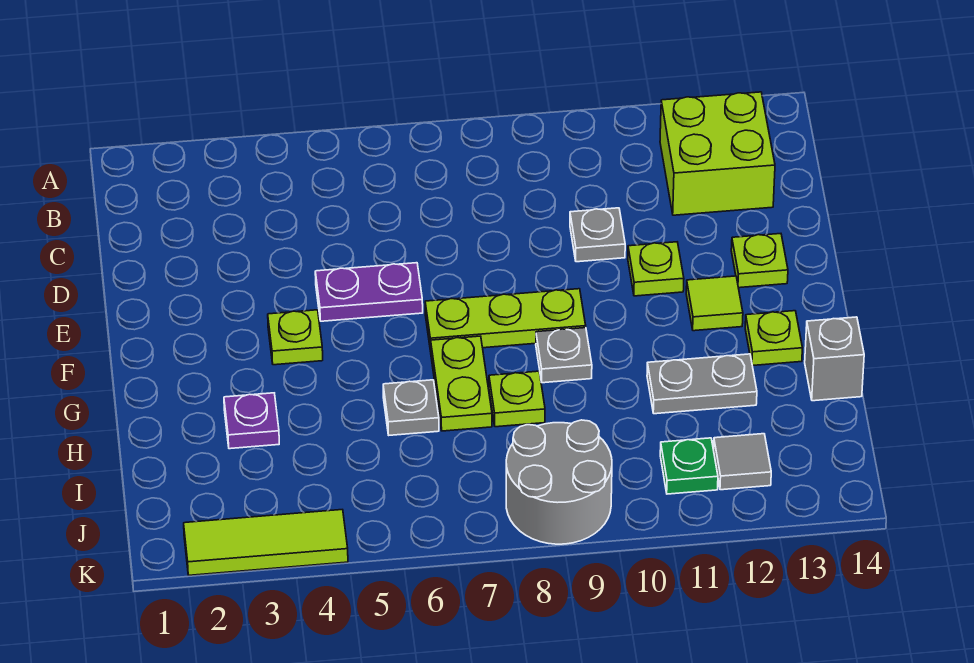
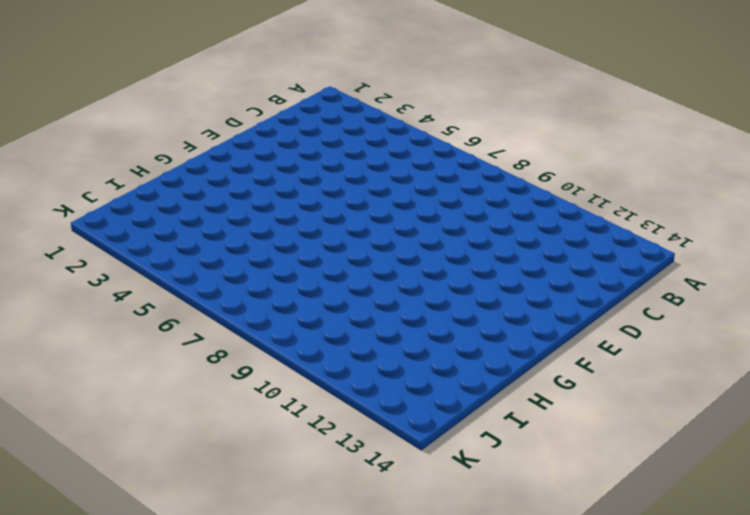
none -> lime brick B12:C13 level 1
none -> grey plate D10 level 1
none -> purple plate E5:E6 level 1

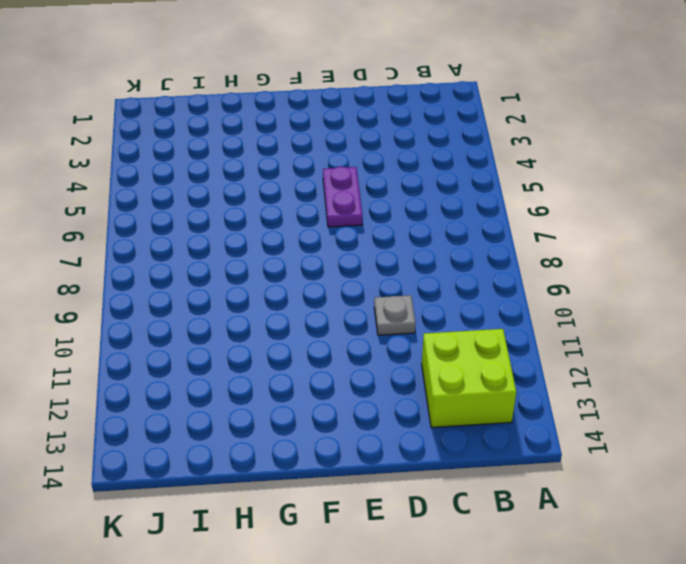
none -> lime plate E11 level 1
none -> lime plate E13 level 1
none -> lime plate F4 level 1

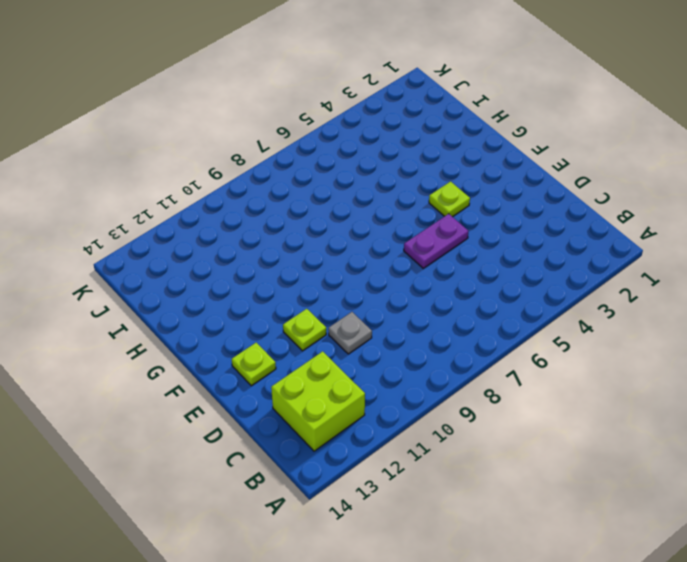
none -> lime plate F7:F9 level 1
none -> lime tile F12 level 1
none -> lime plate G7:H7 level 1

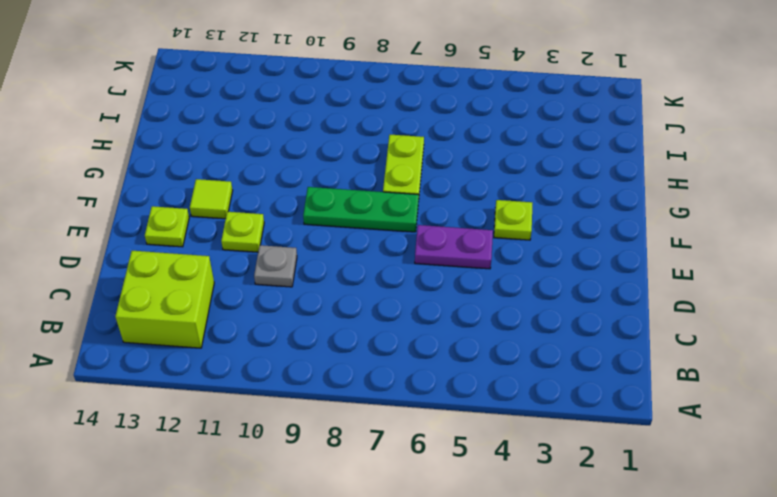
green plate F7:F9 level 1 -> lime plate F7:F9 level 1
none -> grey plate G9 level 1
none -> lime plate G13 level 1
none -> purple plate H3 level 1

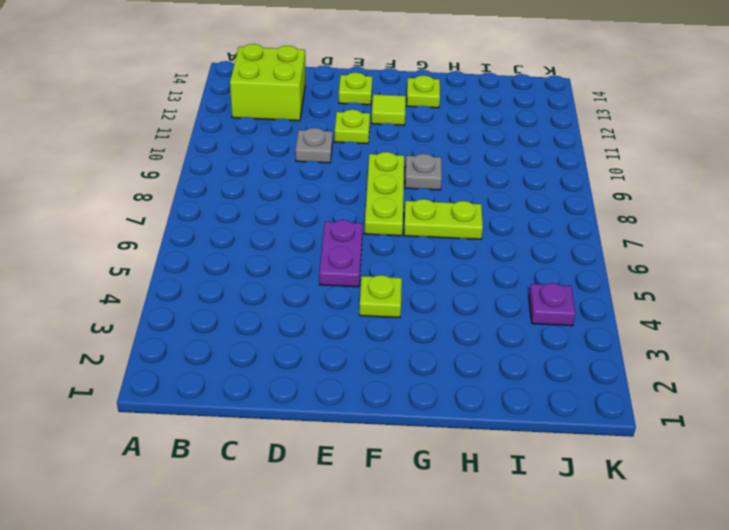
purple plate J4 level 1 -> purple plate H3 level 1
none -> grey plate H6 level 1
none -> lime plate H8 level 1
none -> grey plate H11:H12 level 1

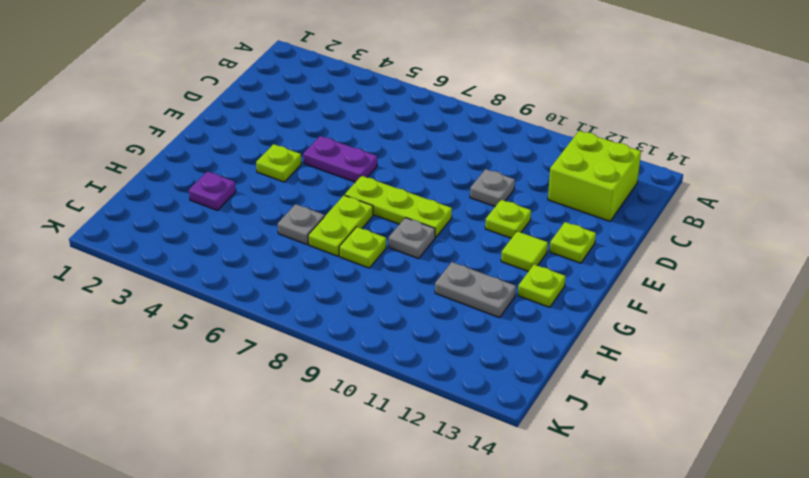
none -> grey brick H14 level 1
none -> grey round brick J8:K9 level 1
none -> green plate J11 level 1

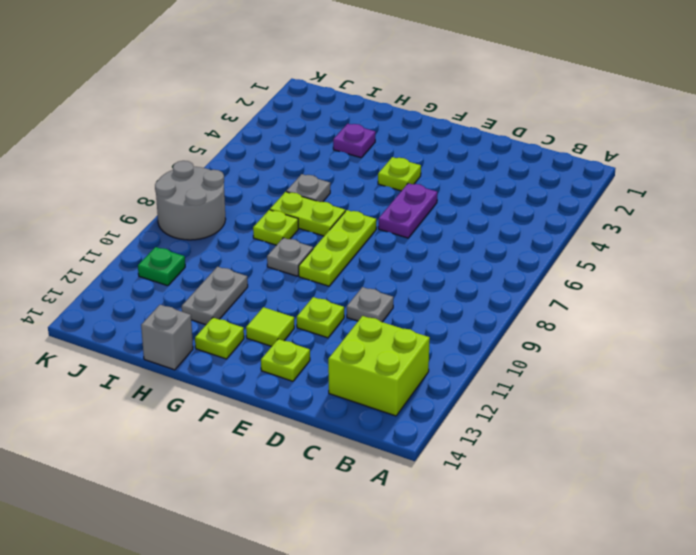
none -> grey tile J12 level 1
none -> lime tile K2:K4 level 1

